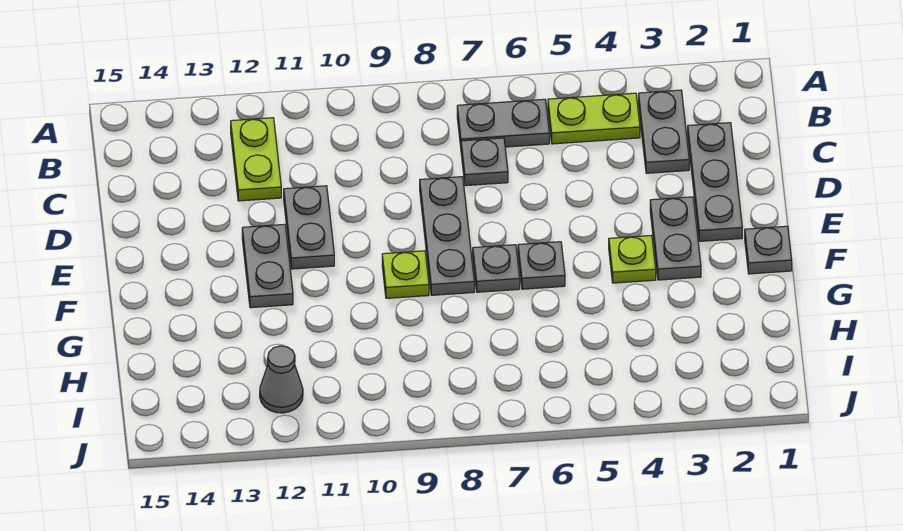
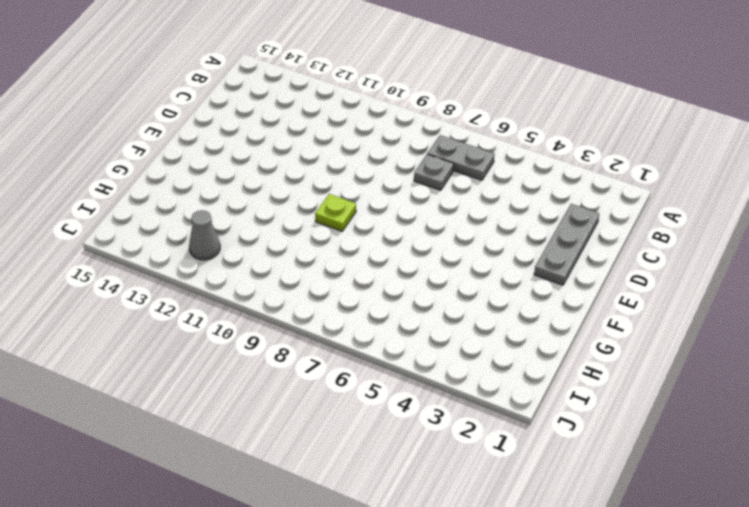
none -> grey plate B3:C3 level 1
none -> lime plate B4:B5 level 1
none -> lime plate B12:C12 level 1

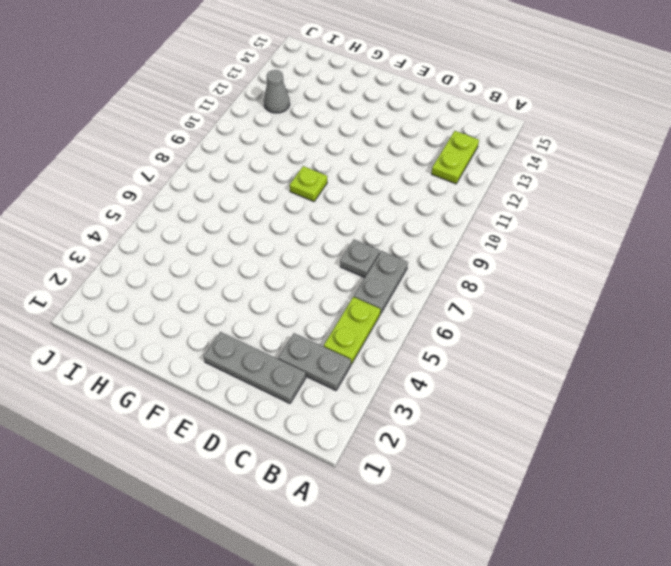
lime plate B12:B13 level 1 -> lime plate B12:C12 level 1
none -> grey plate D8:F8 level 1
none -> grey plate D11:E11 level 1
none -> grey plate E3:F3 level 1

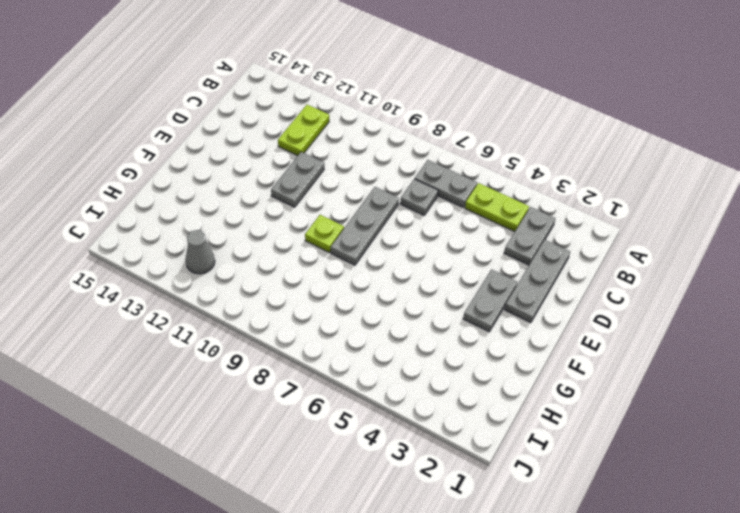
none -> grey plate E12:F12 level 1
none -> grey plate F1 level 1
none -> lime plate F4 level 1

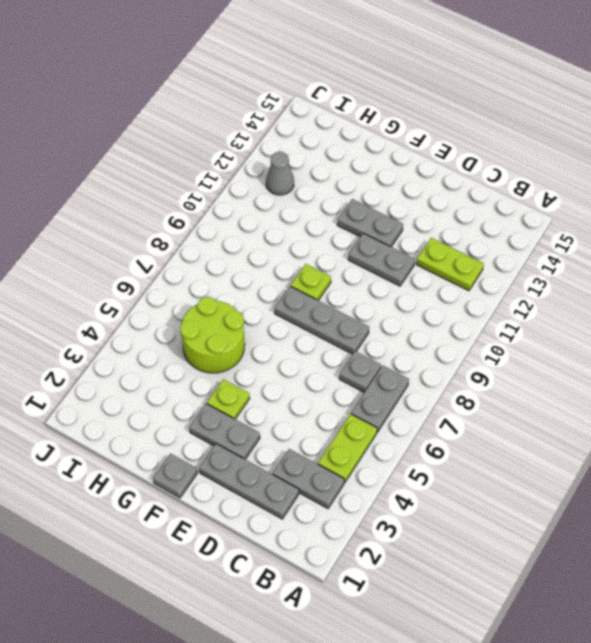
lime round brick G5:H6 level 1 -> none
none -> grey plate F6 level 1
none -> grey plate F7 level 1

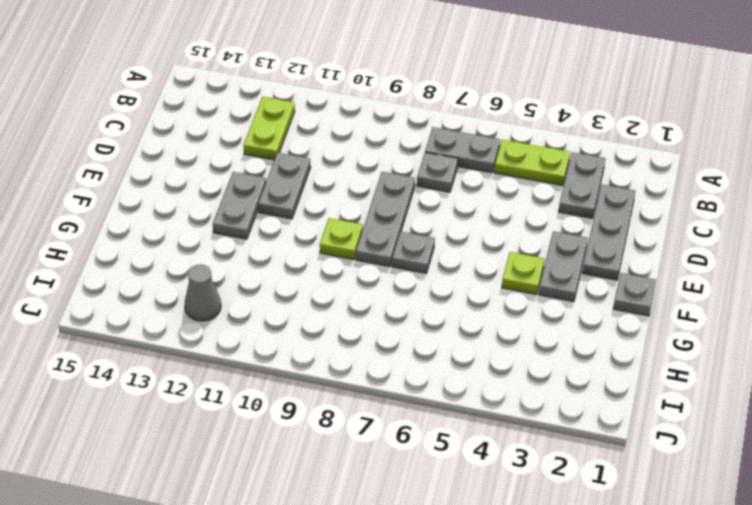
none -> grey plate F6 level 1

